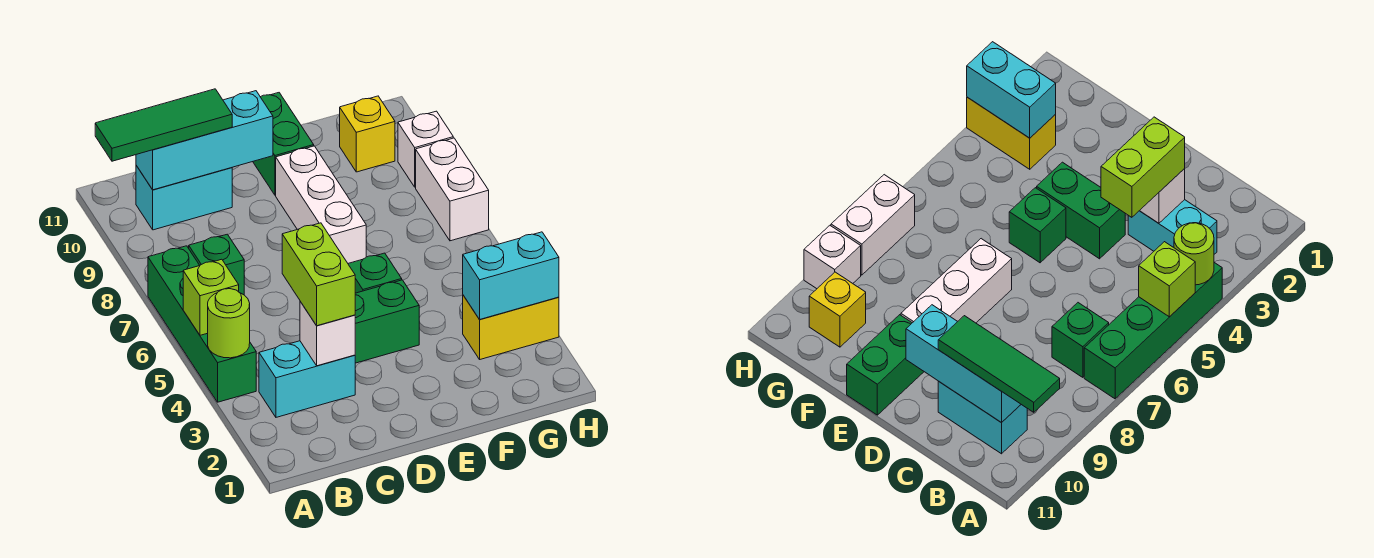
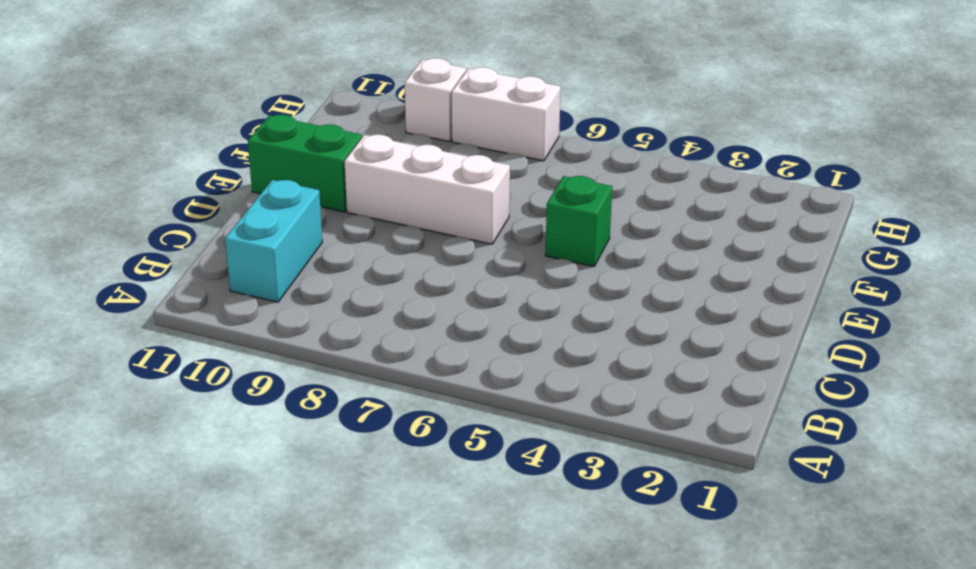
none -> green brick A4:A7 level 1
none -> cyan brick B3:C3 level 1
none -> green brick B7 level 1

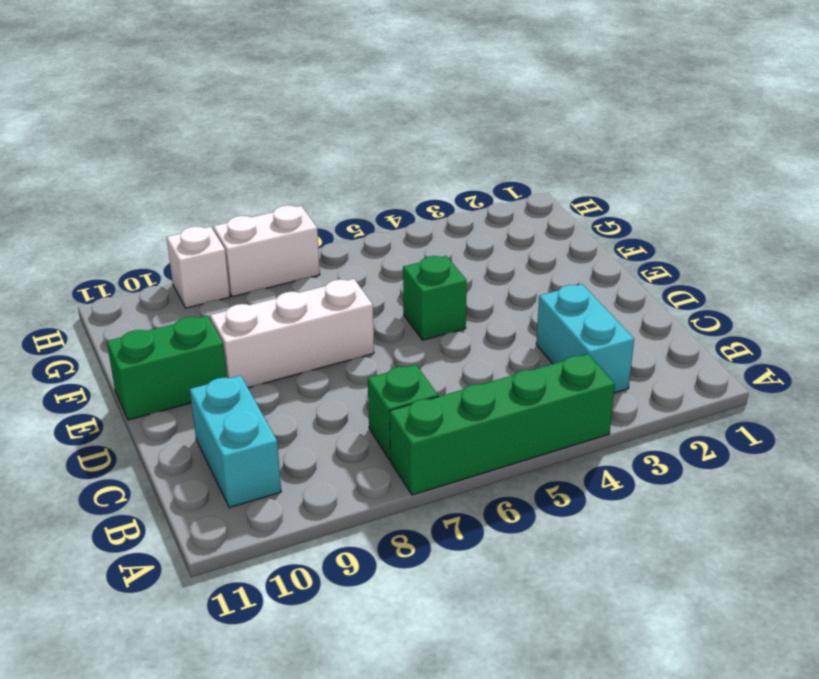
none -> green brick D4:E4 level 1
none -> yellow brick G3:H3 level 1
none -> yellow brick G10 level 1

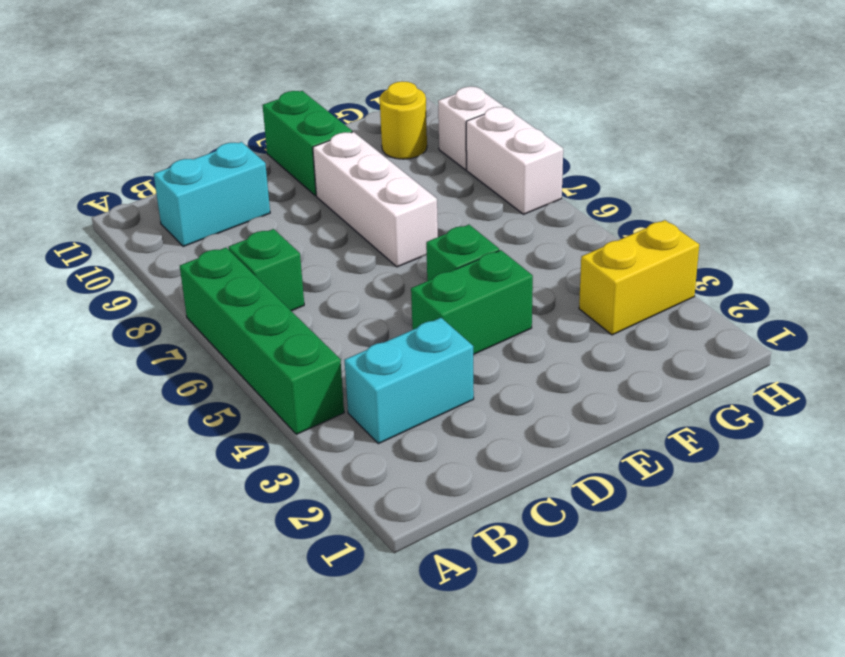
yellow round brick G10 level 1 -> yellow brick G10 level 1
none -> lime round brick A4 level 2
none -> lime brick A5 level 2
none -> cyan brick B10:D10 level 2

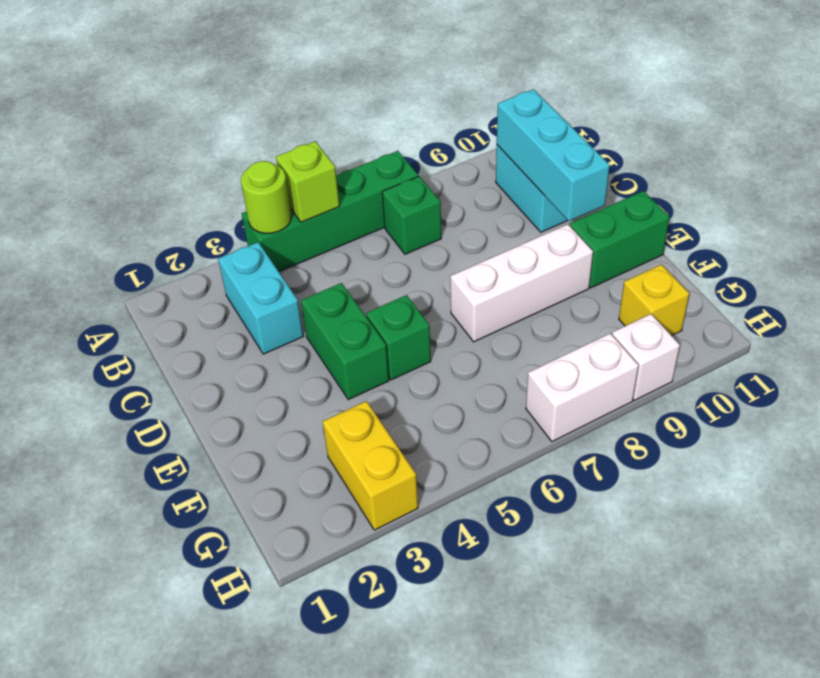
none -> white brick C3 level 2
none -> cyan brick G3:H3 level 2
none -> green tile A10:C10 level 3

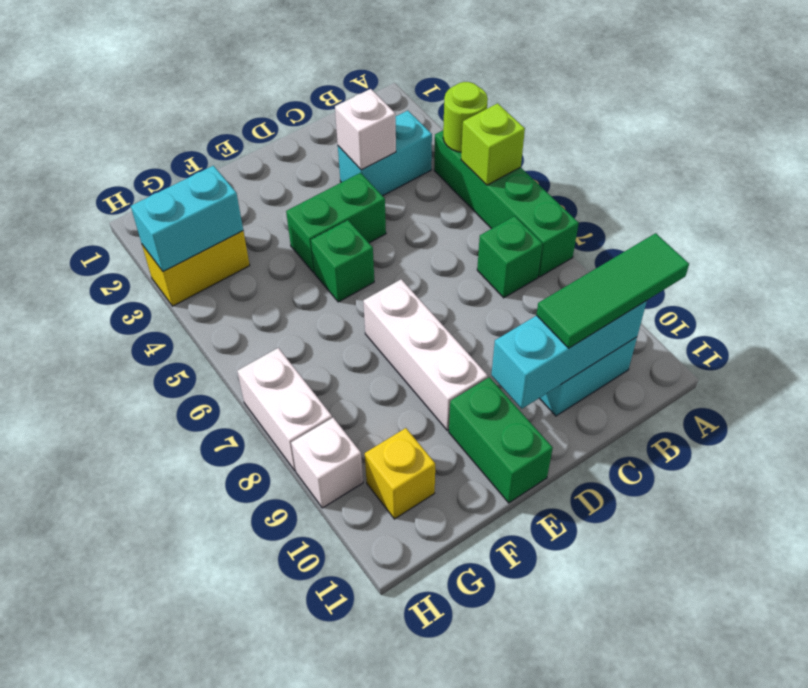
none -> lime brick C3:C4 level 3

